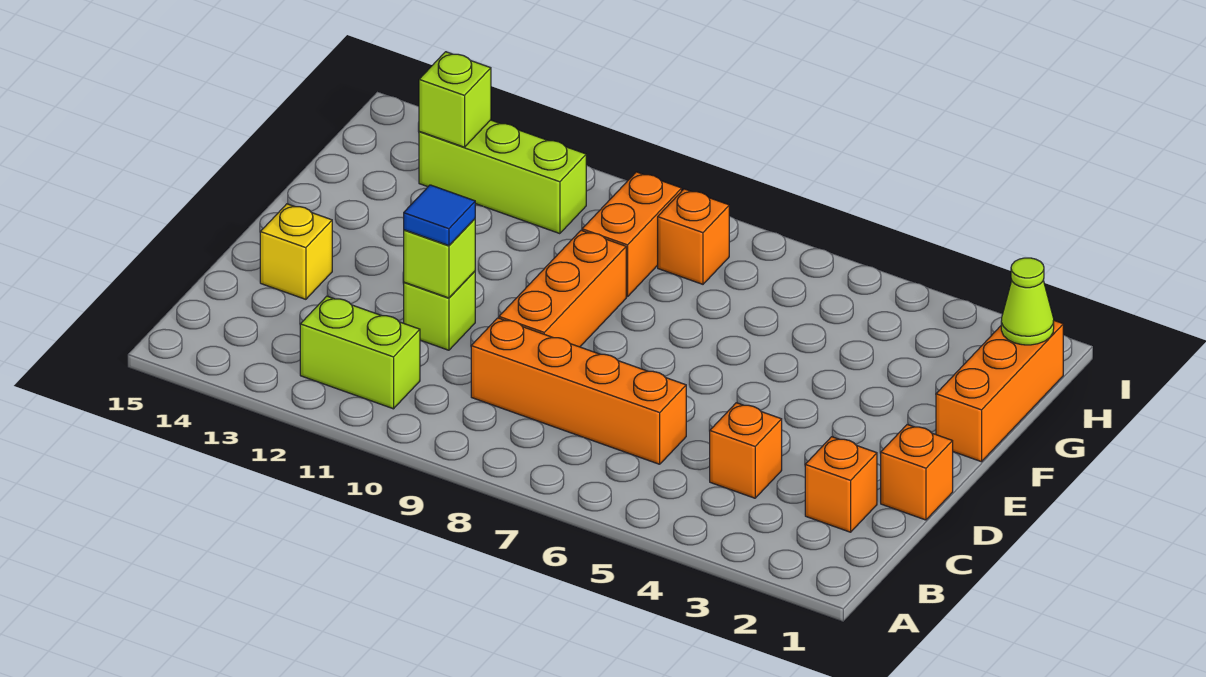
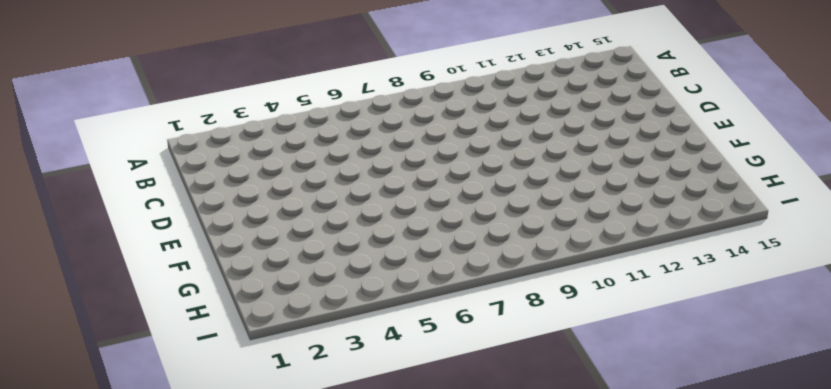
none -> lime brick B11:B12 level 1
none -> orange brick C2 level 1
none -> orange brick C4 level 1

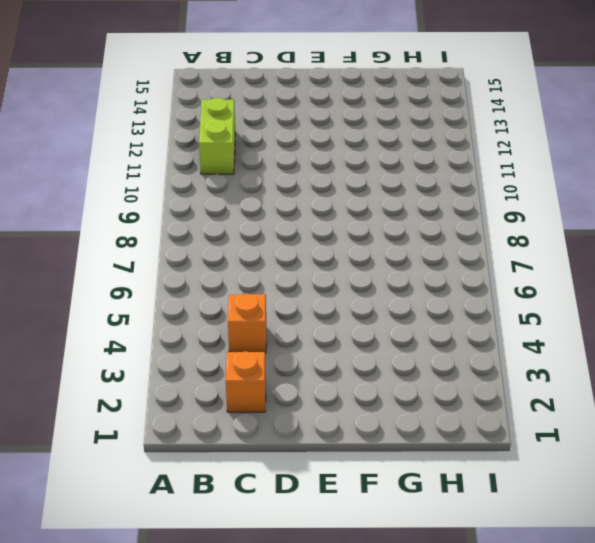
none -> orange brick C6:C9 level 1
none -> orange brick D1 level 1
none -> orange brick D9:F9 level 1

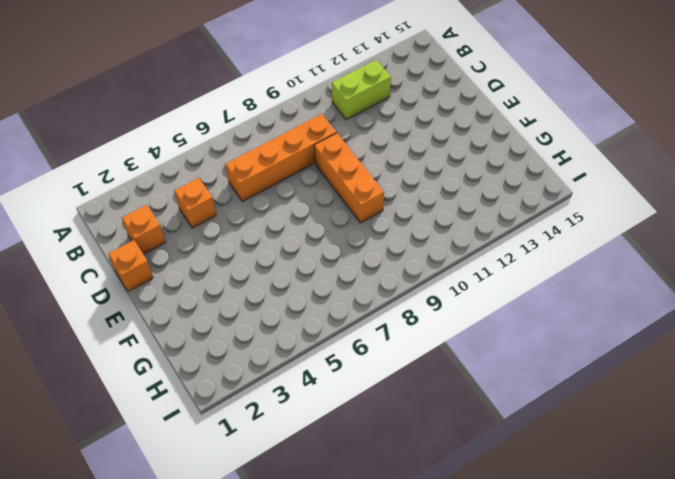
none -> lime brick D11 level 1
none -> yellow brick D14 level 1
none -> orange brick F1:H1 level 1

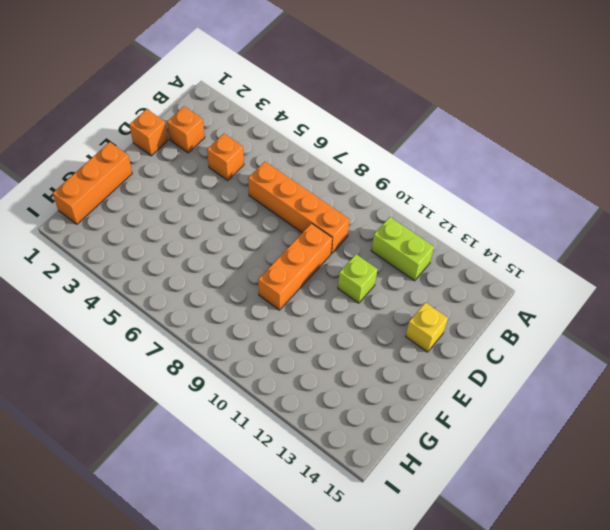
none -> orange brick G9:H9 level 1
none -> orange brick H8 level 1
none -> lime brick H11:H13 level 1

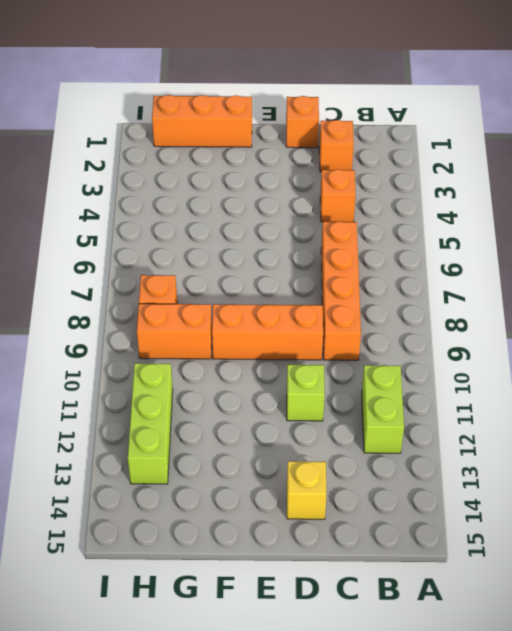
none -> lime brick D11 level 2
none -> lime cone H1 level 2
none -> lime brick H13 level 2

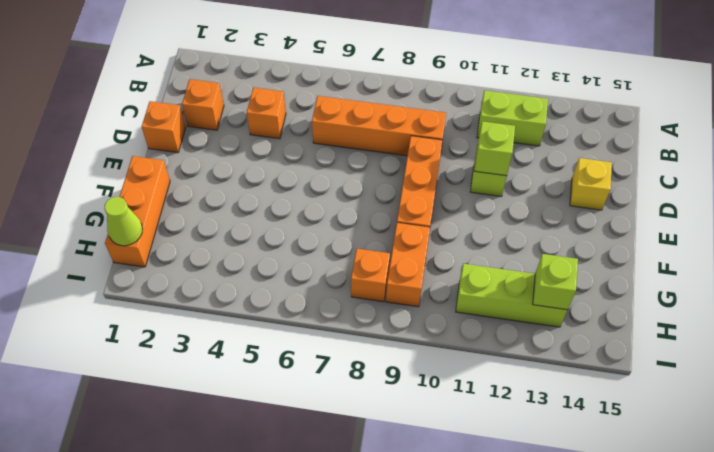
none -> blue tile D11 level 3

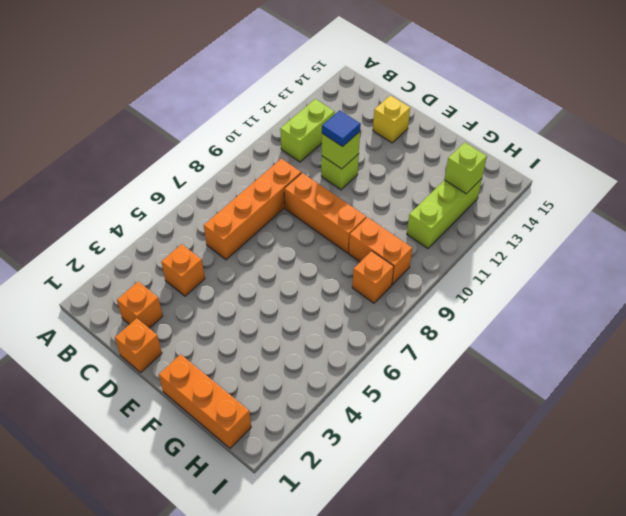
none -> lime cone H1 level 2

